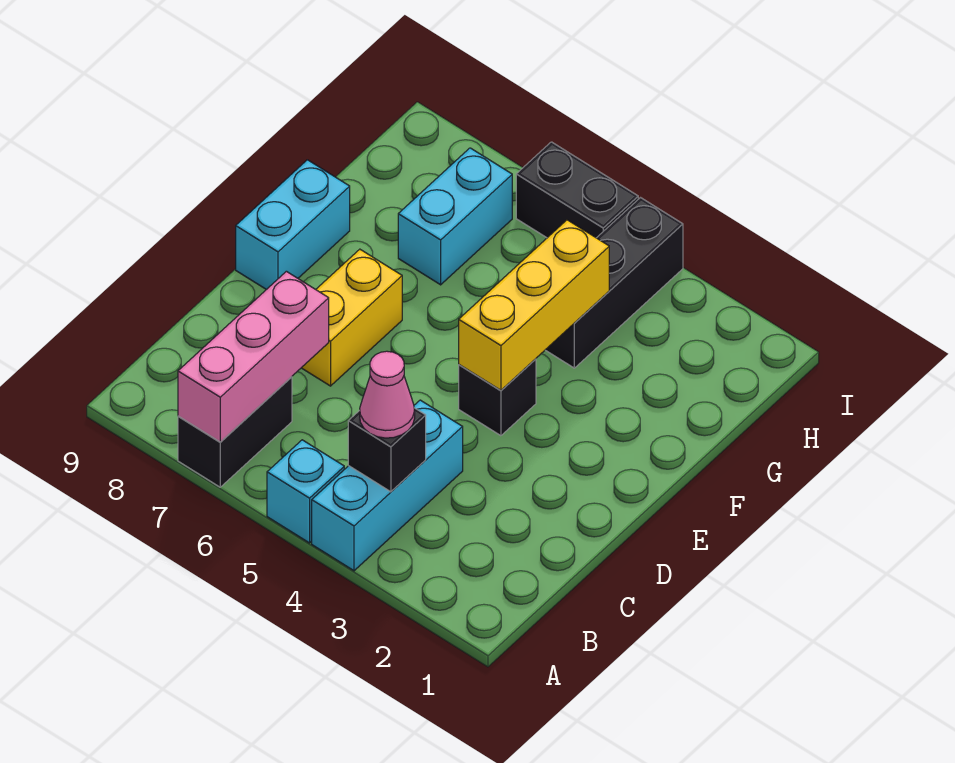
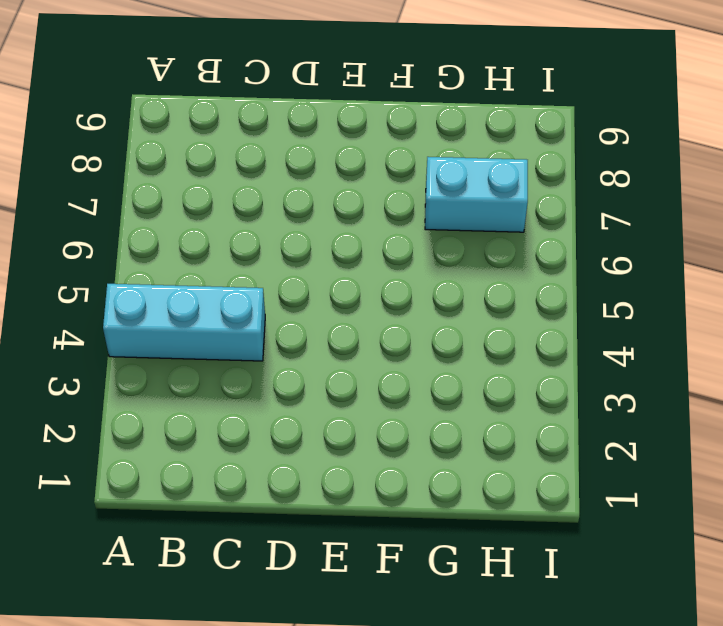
none -> cyan brick A5 level 1
none -> black brick A7:B7 level 1
none -> yellow brick D7:E7 level 1

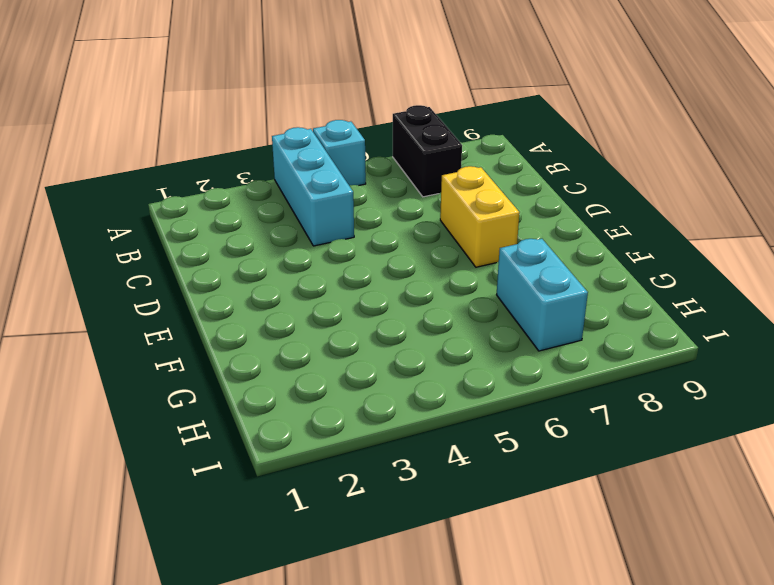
none -> black brick E4 level 1
none -> cyan brick E9:F9 level 1
none -> black brick G4:I4 level 1

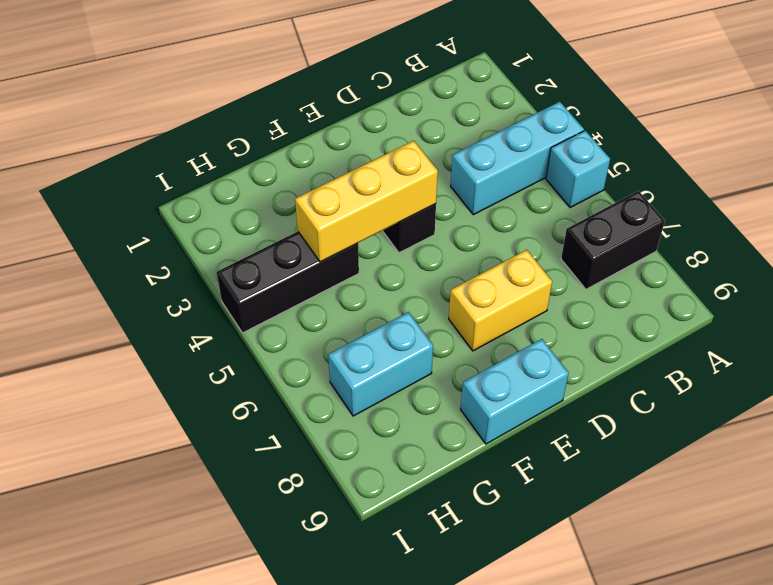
none -> black brick I5:I6 level 1
none -> pink brick A7:C7 level 2
none -> black brick B4 level 2

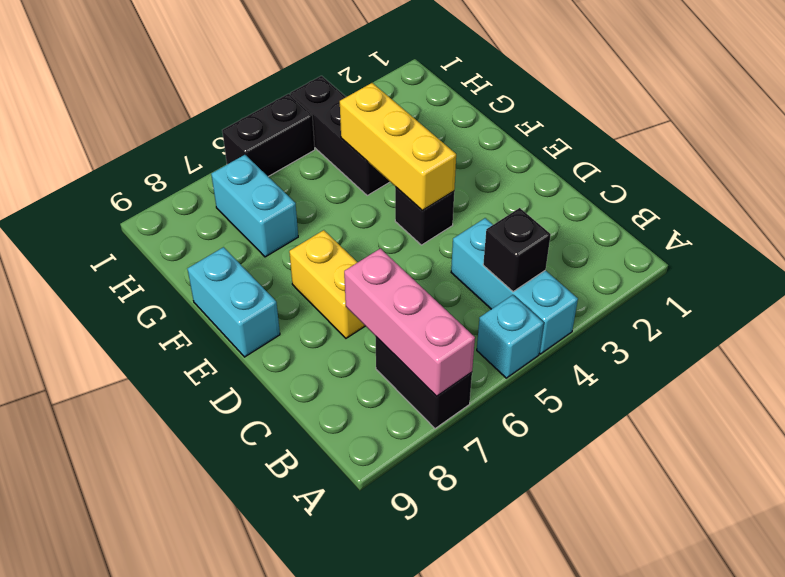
none -> pink cone B4 level 3

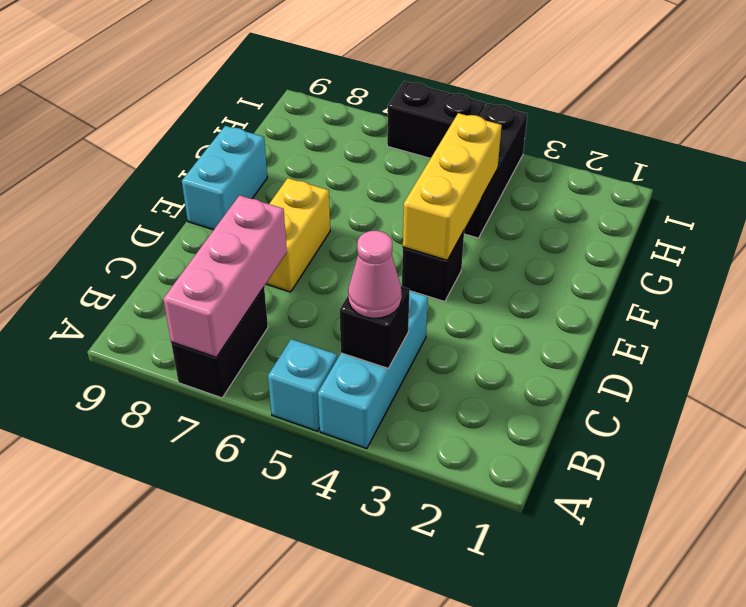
none -> cyan brick G7:H7 level 1

